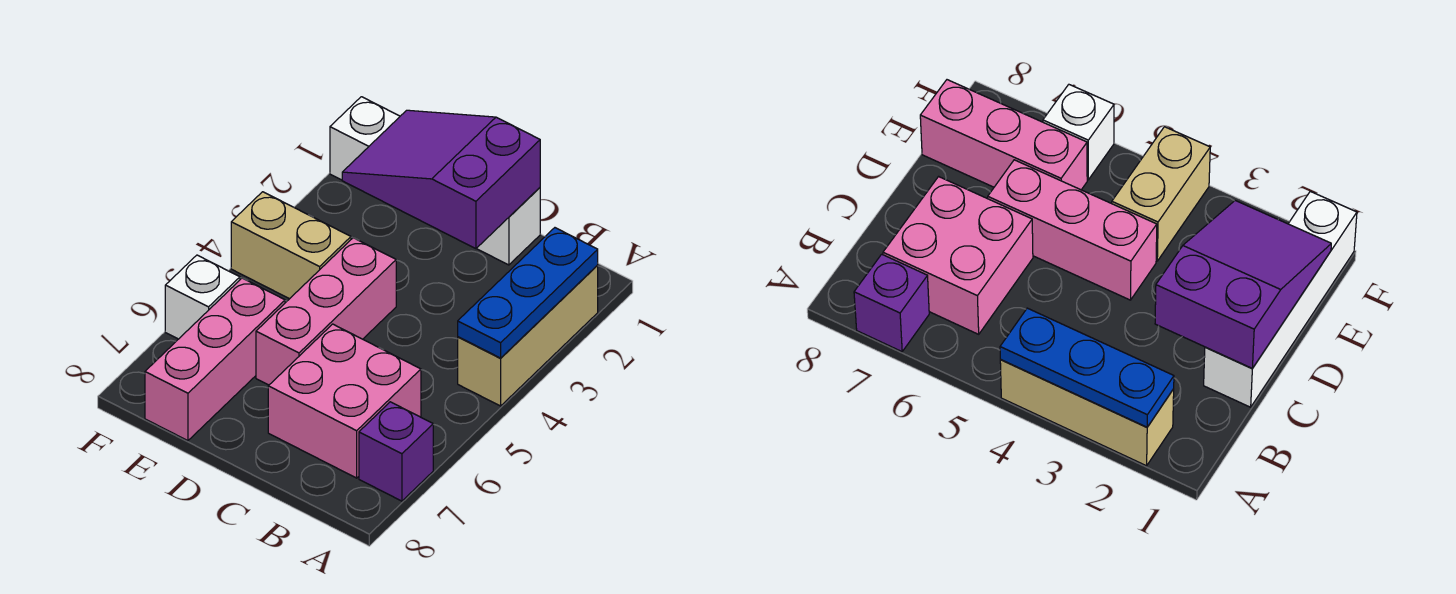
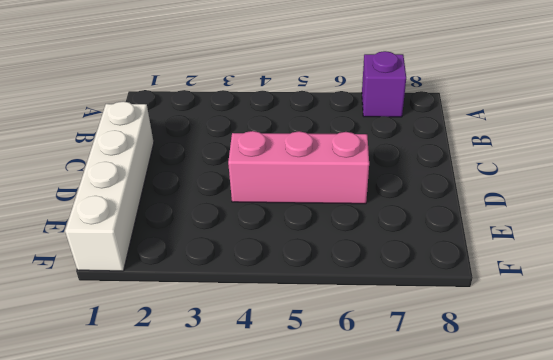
none -> tan brick A2:A4 level 1
none -> pink brick B6:C7 level 1

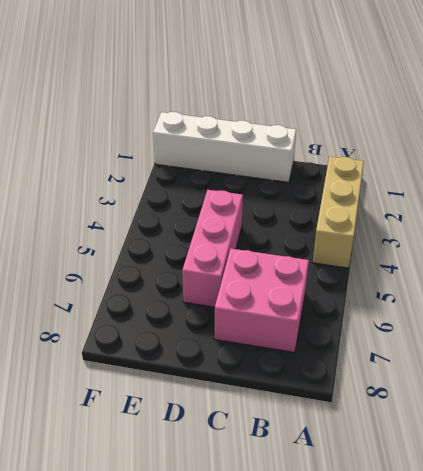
none -> purple brick A7 level 1
none -> tan brick E4:F4 level 1

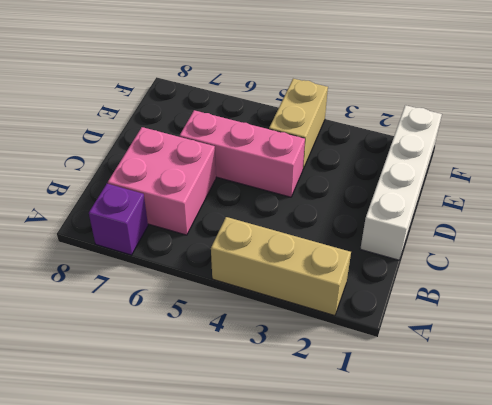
none -> pink brick E6:E8 level 1
none -> white brick F6 level 1

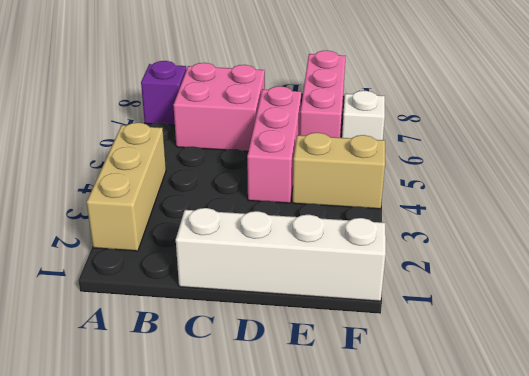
none -> blue plate A2:A4 level 2
none -> purple slope C1:E2 level 2 top C

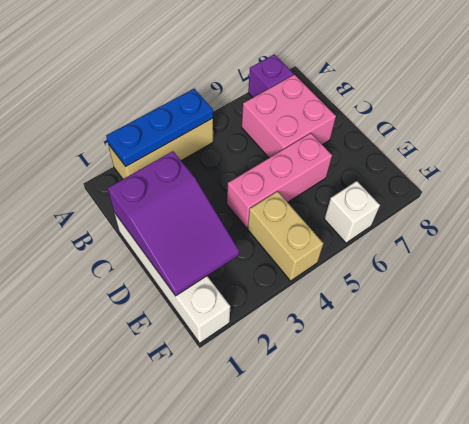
none -> pink brick E6:E8 level 1

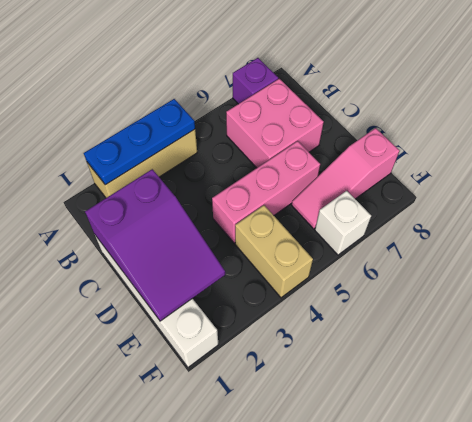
pink slope E6:E8 level 1 top 8 -> pink brick E6:E8 level 1

